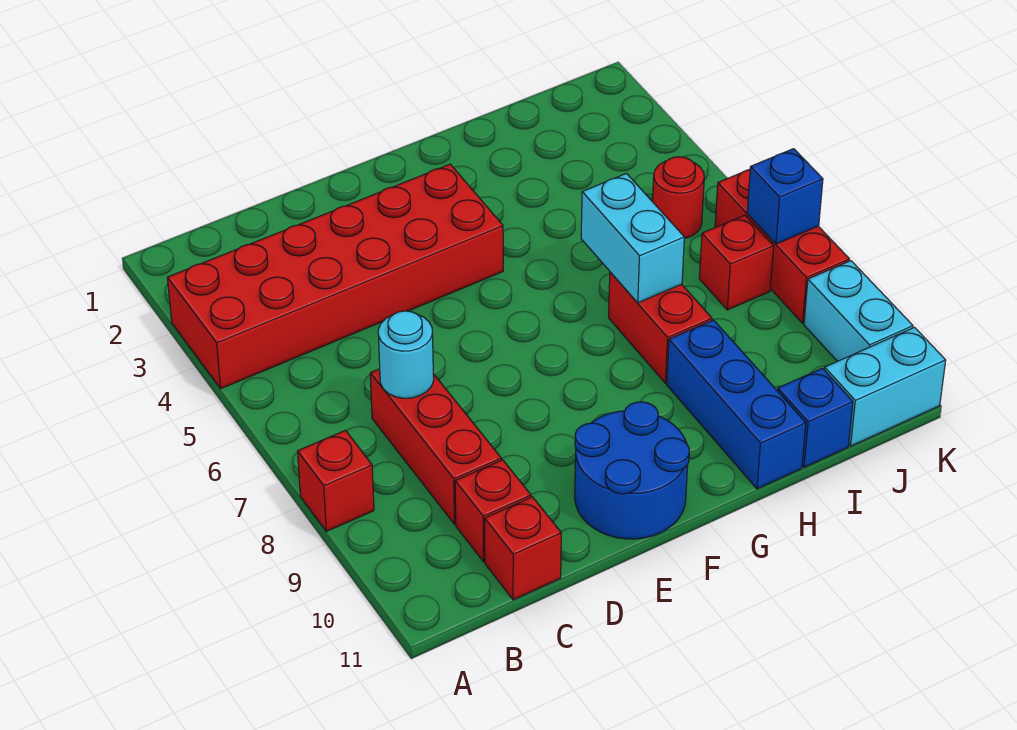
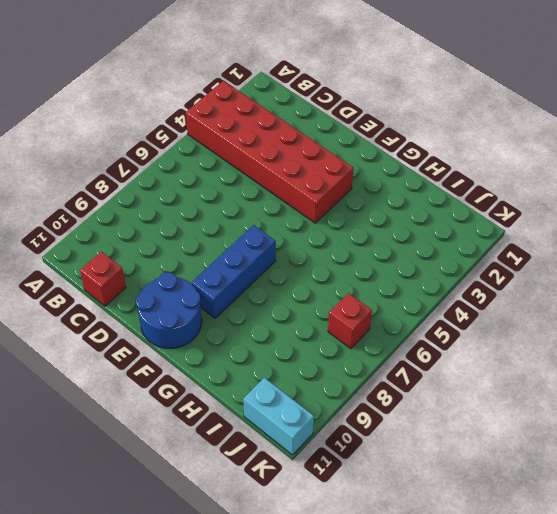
blue brick F7:F9 level 1 -> blue brick H9:H11 level 1
none -> red brick A8 level 1
none -> red brick C7:C9 level 1
none -> red brick C10 level 1

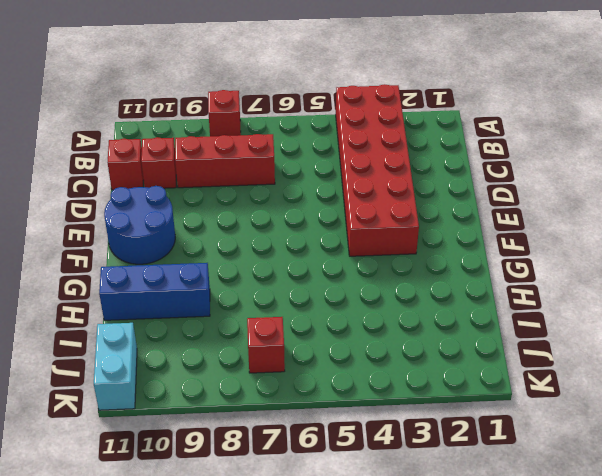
none -> red brick H7:H8 level 1
none -> blue brick I11 level 1
none -> red round brick J5 level 1

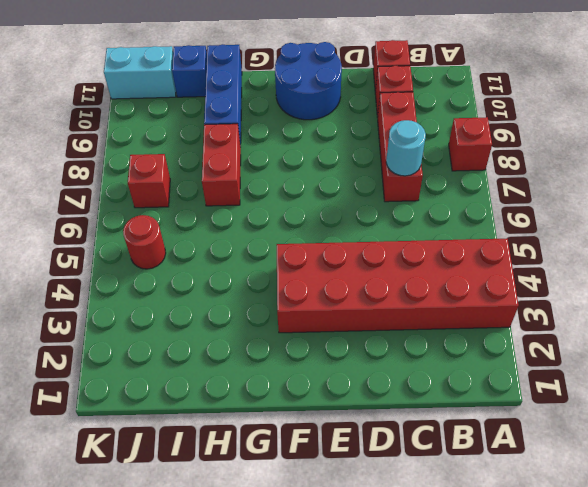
none -> red brick K6:K8 level 1
none -> cyan brick K9:K10 level 1
none -> cyan brick H6:H7 level 2

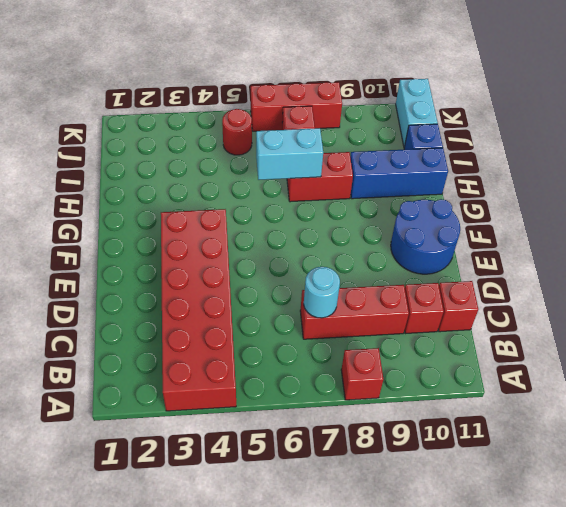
none -> cyan brick K9:K10 level 1
none -> blue brick K7 level 2

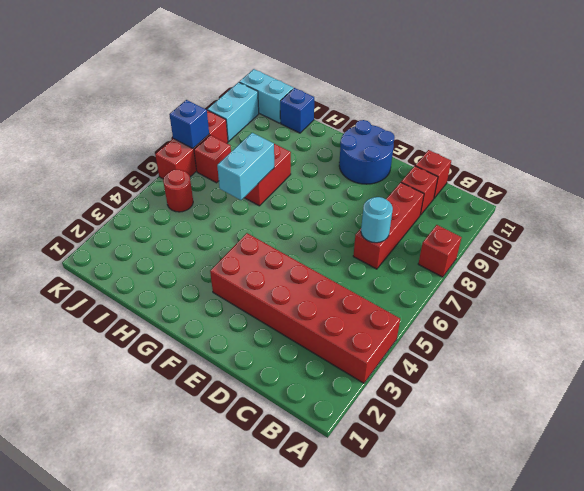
none -> blue brick H9:H11 level 1

